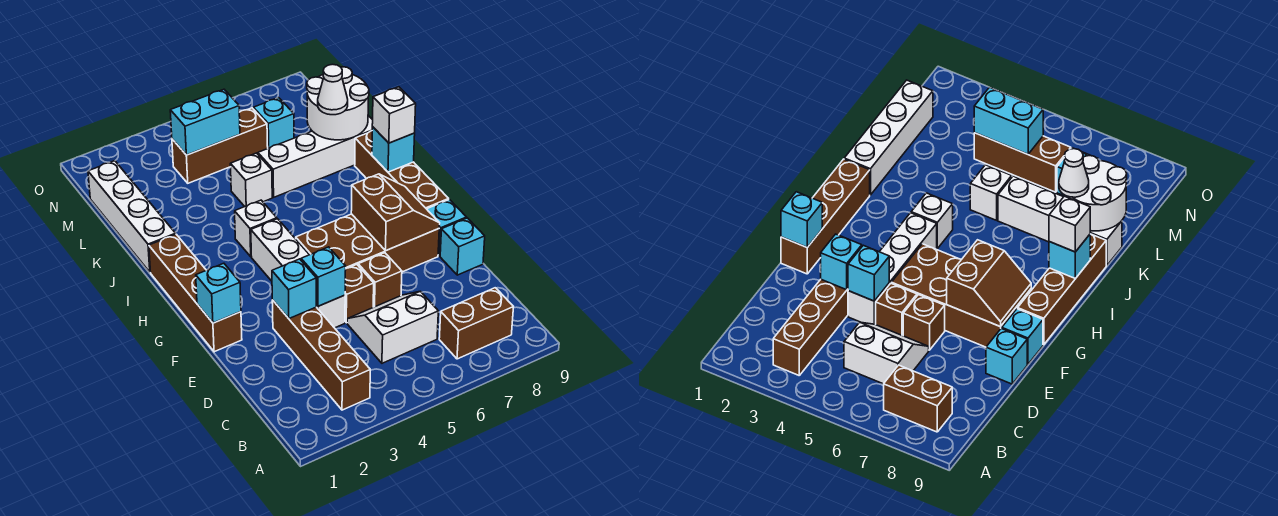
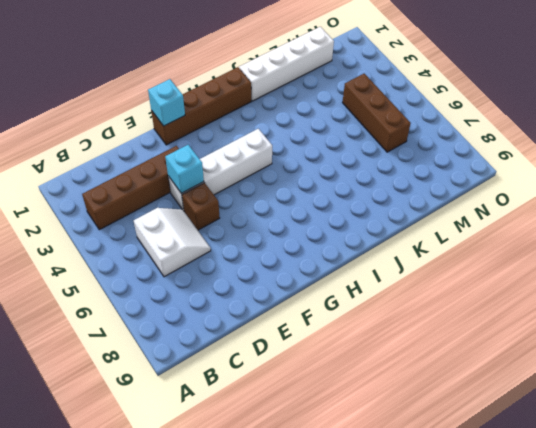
none -> brown brick B7:B8 level 1
none -> brown brick E6 level 1
none -> cyan brick E9 level 1

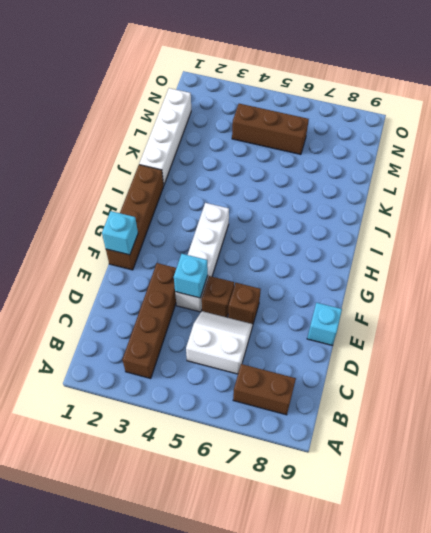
none -> brown brick F5:G8 level 1
none -> cyan brick F9 level 1
none -> brown brick G9:J9 level 1

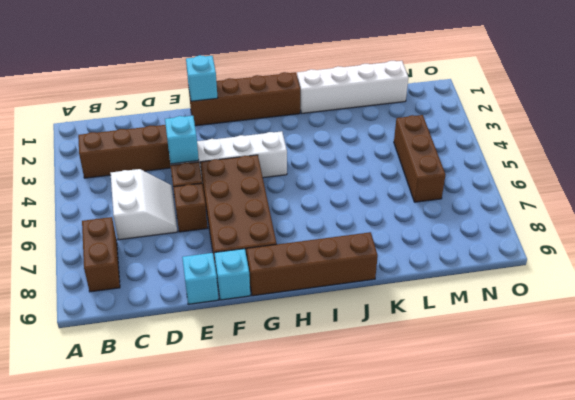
none -> white brick I4 level 1
none -> white brick K5 level 1
none -> white brick K6:K9 level 1

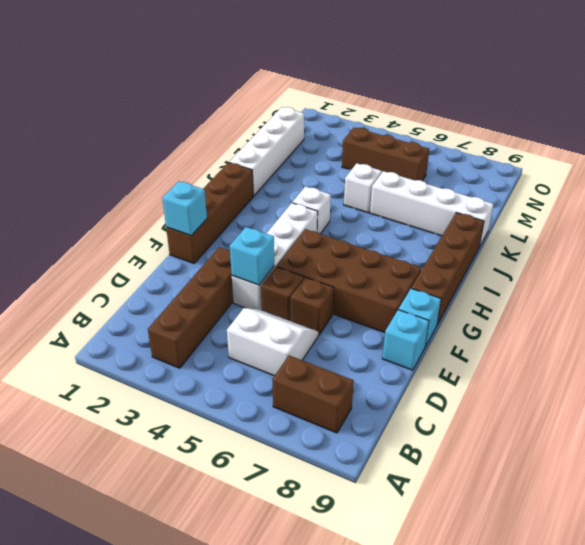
none -> cyan brick M7 level 1
none -> cyan brick E3 level 2
none -> brown slope F7:G8 level 2 top 7

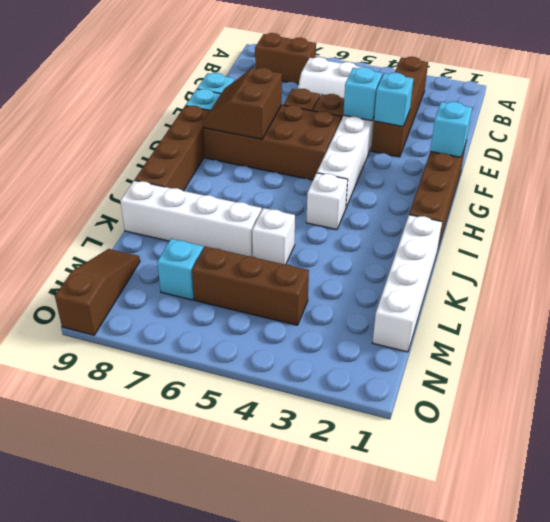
brown slope M9:O9 level 1 top O -> none
none -> cyan brick I9 level 2
none -> white round brick K8:L9 level 2
none -> cyan brick M4:M5 level 2

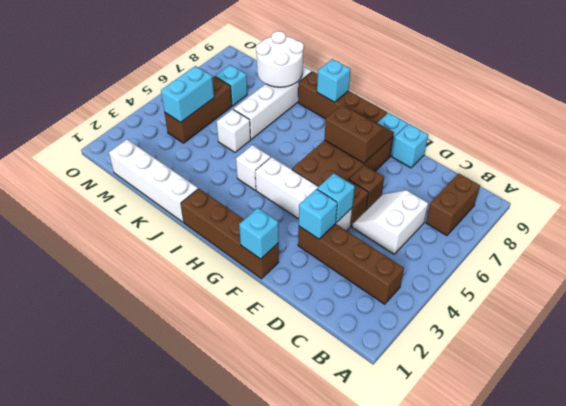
none -> white brick I9 level 3
none -> white cone K8 level 3

